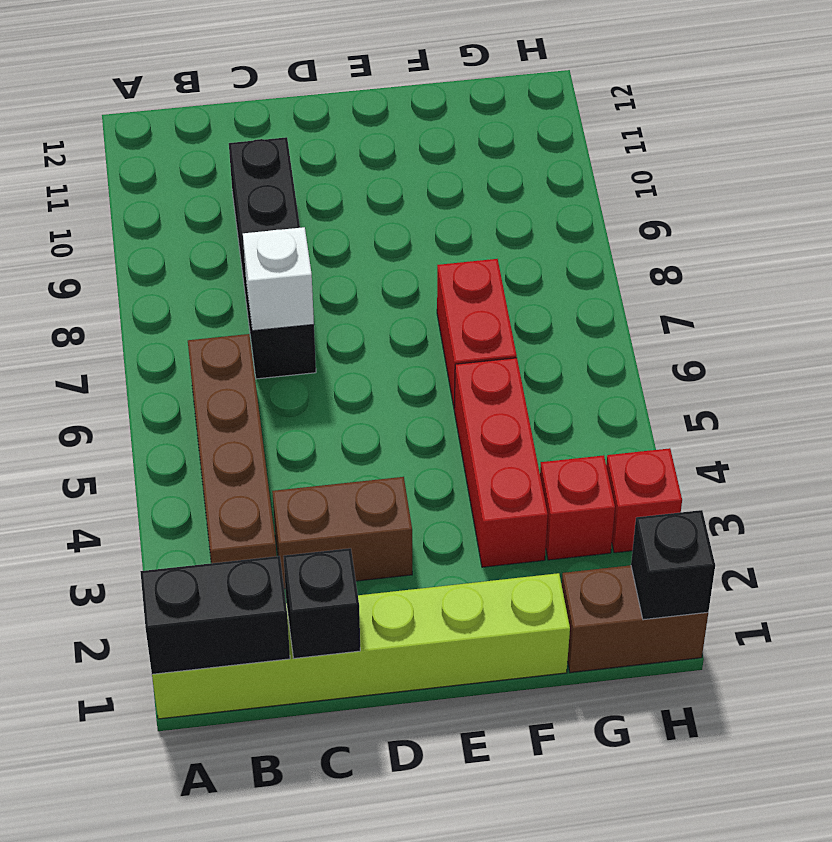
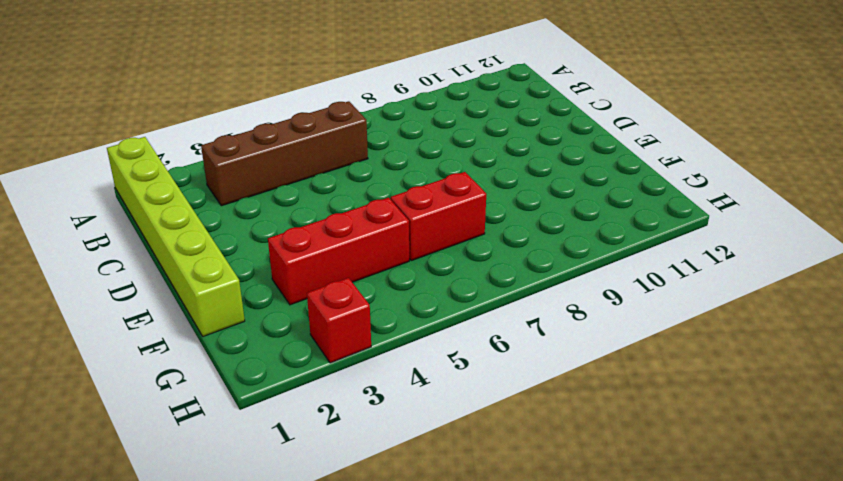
none -> brown brick C3:D3 level 1
none -> black brick C7:C10 level 1
none -> brown brick G1:H1 level 1

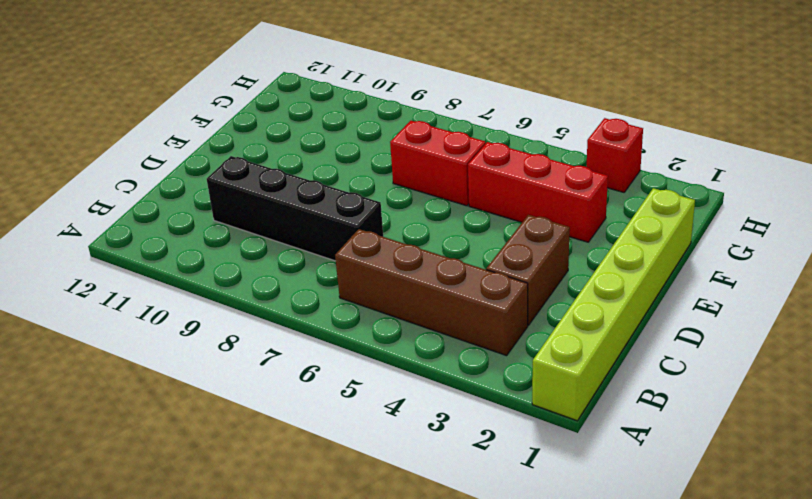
none -> brown brick G1:H1 level 1
none -> red brick G3 level 1
none -> black brick A1:B1 level 2

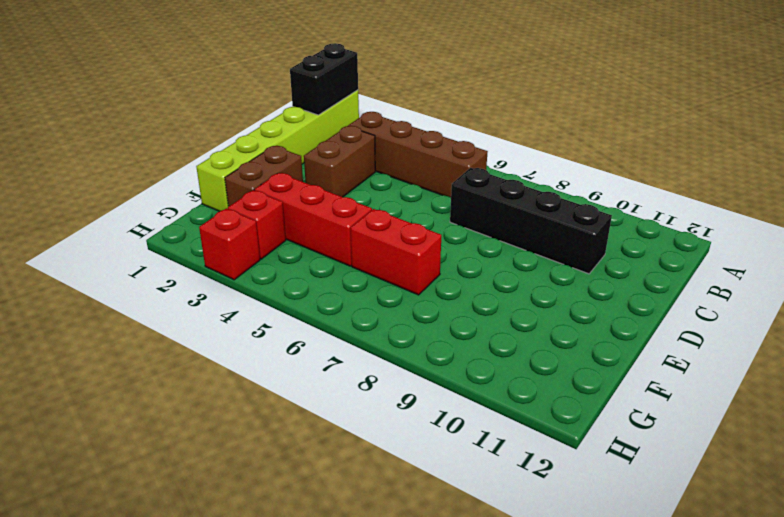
brown brick E2:F2 level 1 -> brown brick G1:H1 level 1
none -> black brick C1 level 2
none -> white brick C7 level 2
none -> black brick H1 level 2

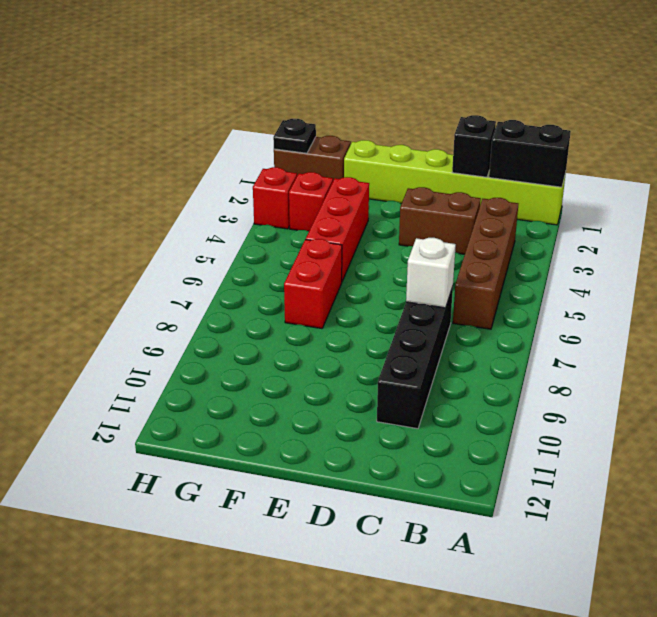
black plate H1 level 2 -> black brick H1 level 2

